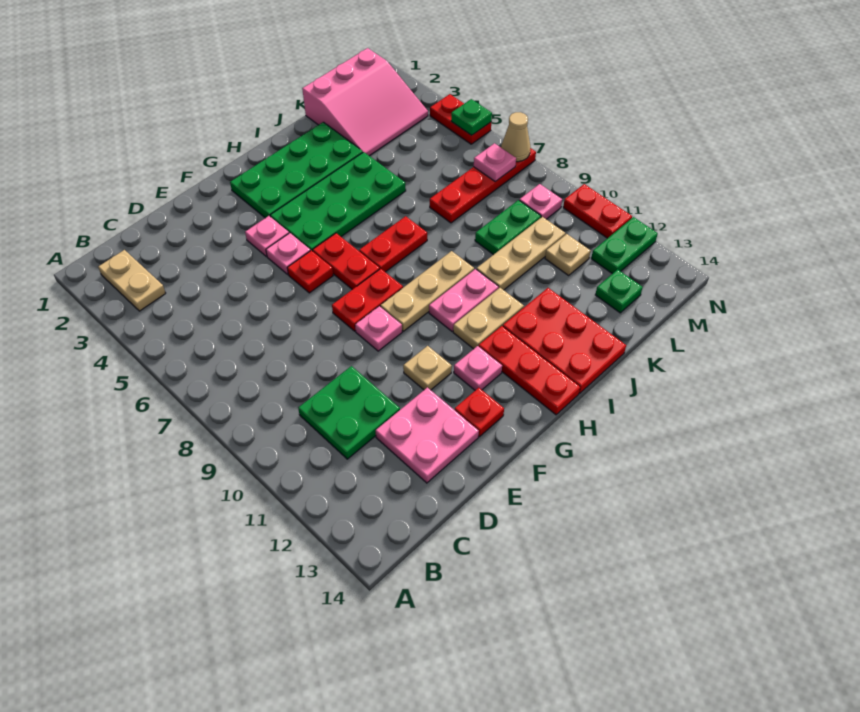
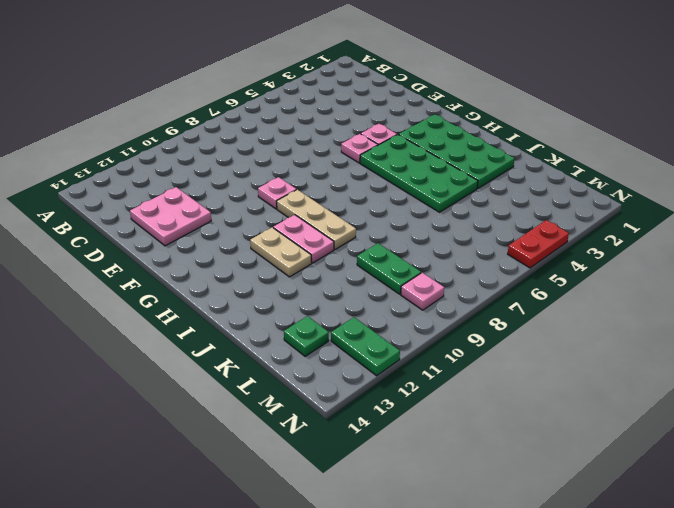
none -> tan plate B2:B3 level 1
none -> green plate C10:D11 level 1
none -> red plate F6 level 1
none -> red plate F8:G8 level 1

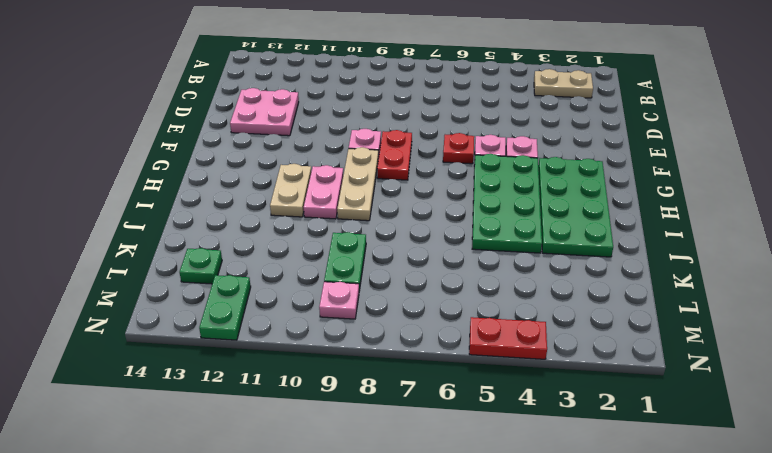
none -> green plate C10:D11 level 1
none -> tan plate F11 level 1
none -> red plate F13 level 1
none -> red plate G6:G7 level 1

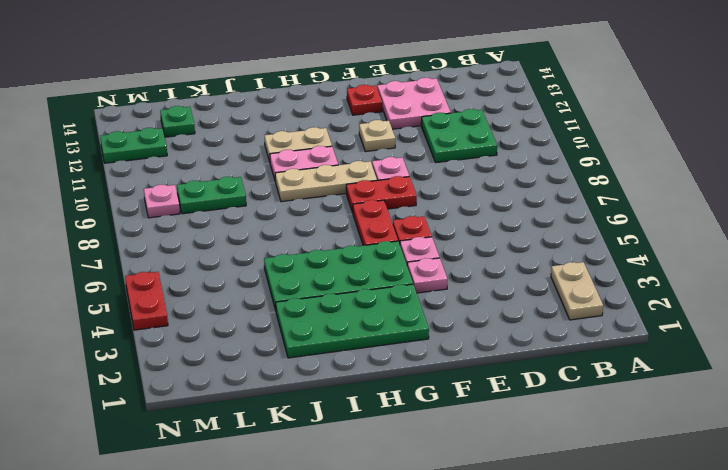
none -> pink plate G12 level 1
none -> red plate H7:I7 level 1
none -> red plate H12:H14 level 1
none -> red plate I12:J14 level 1

